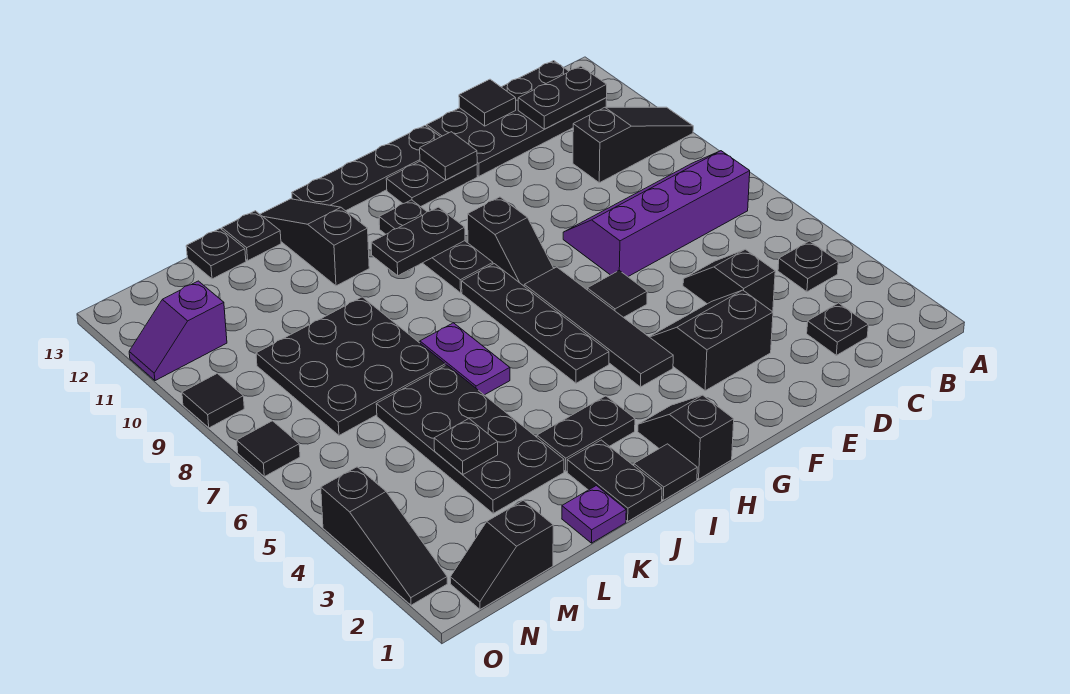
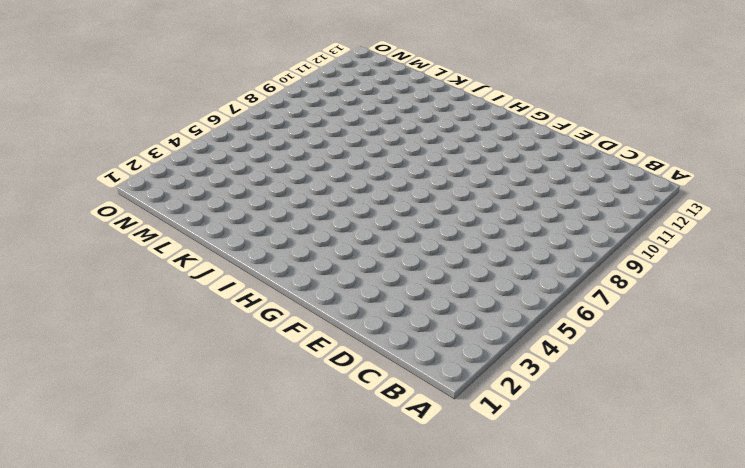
none -> black slope A10:C10 level 1 top C
none -> black plate B4 level 1
none -> purple slope B7:E8 level 1 top 7
none -> black plate B12:E13 level 1

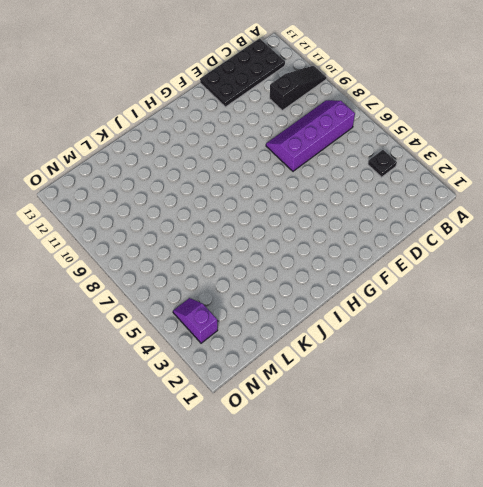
purple slope N3:N4 level 1 top 3 -> purple slope N11:O11 level 1 top N
none -> black plate C2 level 1
none -> black slope D4:D5 level 1 top 4
none -> black slope E3:F4 level 1 top 3
none -> black tile F6 level 1

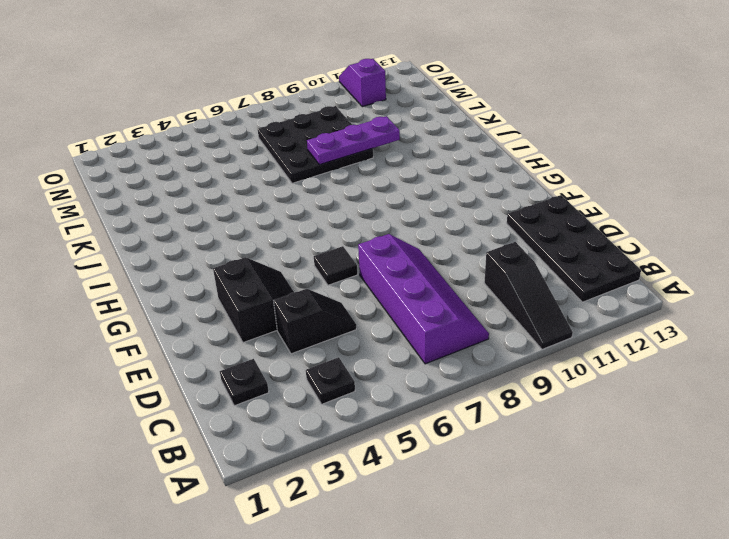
purple plate K8:K10 level 2 -> none
none -> black plate F12:G12 level 1
none -> black plate F13:I13 level 1
none -> black tile G4:G7 level 1
none -> black slope G8:G9 level 1 top 9

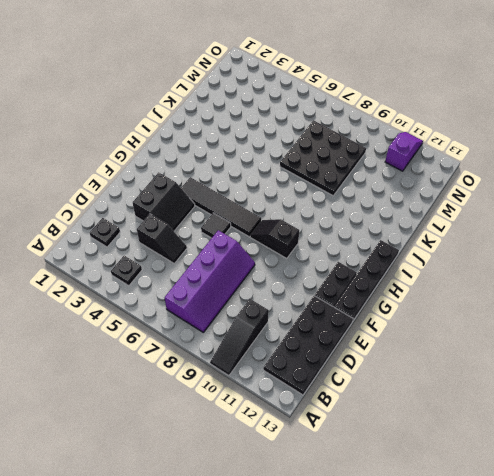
none -> black slope H1:H2 level 1 top 1
none -> black plate H5:H8 level 1
none -> black plate H9:H11 level 1
none -> black tile I1 level 1

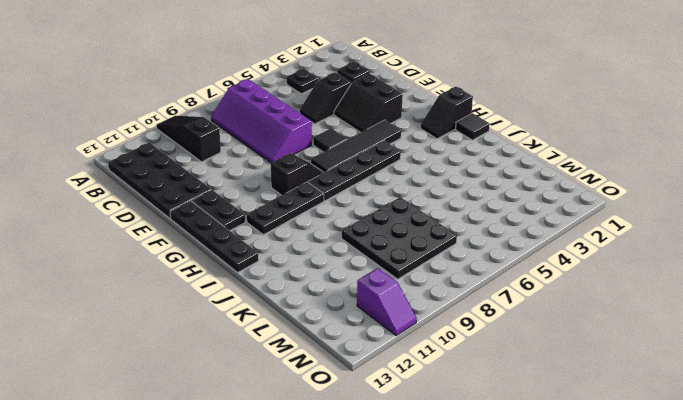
none -> black plate I3:J3 level 1
none -> black plate J1:J2 level 1
none -> purple plate J6:J7 level 1
none -> black slope J11:J13 level 1 top 11

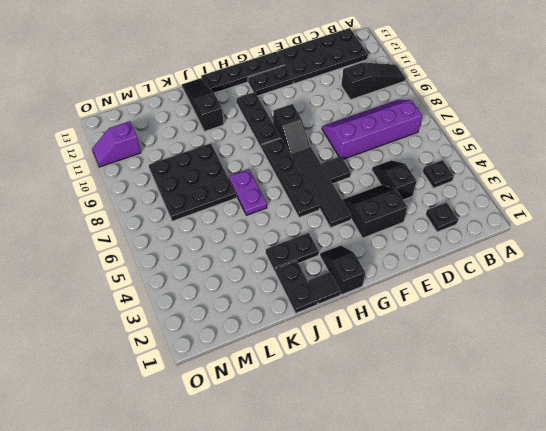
none -> purple plate K1 level 1
none -> black plate K3:L6 level 1
none -> black plate K13 level 1
none -> black plate L13 level 1

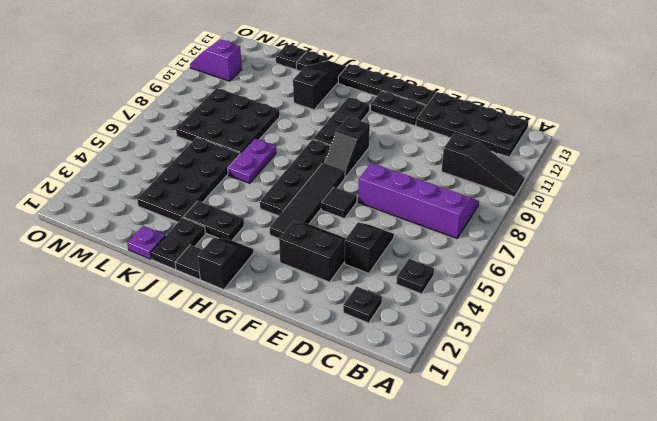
none -> black slope M1:N1 level 1 top M
none -> black slope O2:O4 level 1 top 4
none -> black tile O7 level 1
none -> black tile O9 level 1

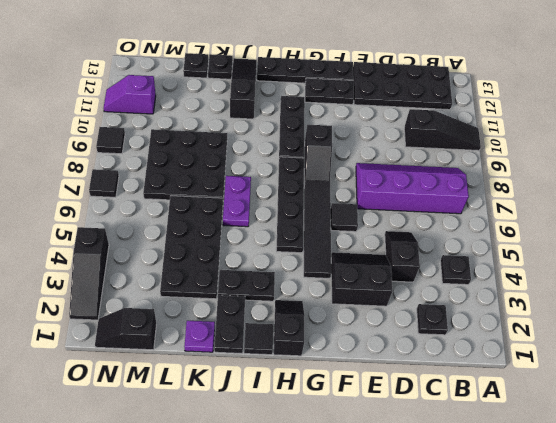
none -> black plate B12:C12 level 2
none -> black tile D13 level 2
none -> black tile F12 level 2
none -> black plate H10:I10 level 2

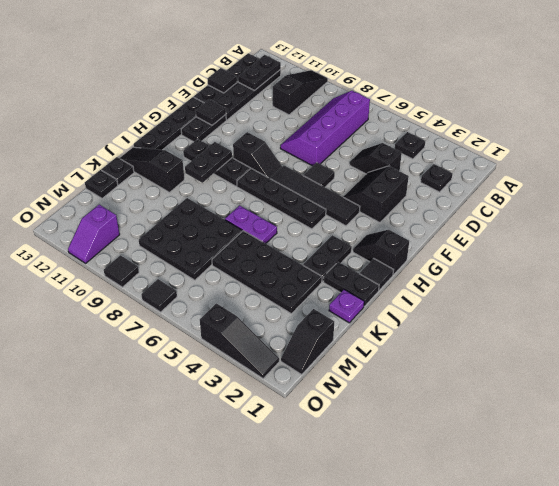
none -> black plate L4 level 2

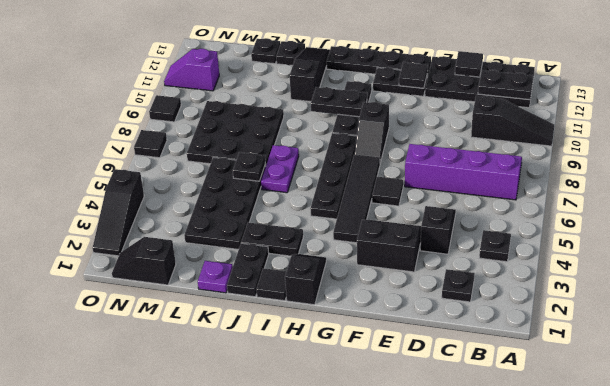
black plate K6 level 2 -> black plate L4 level 2

